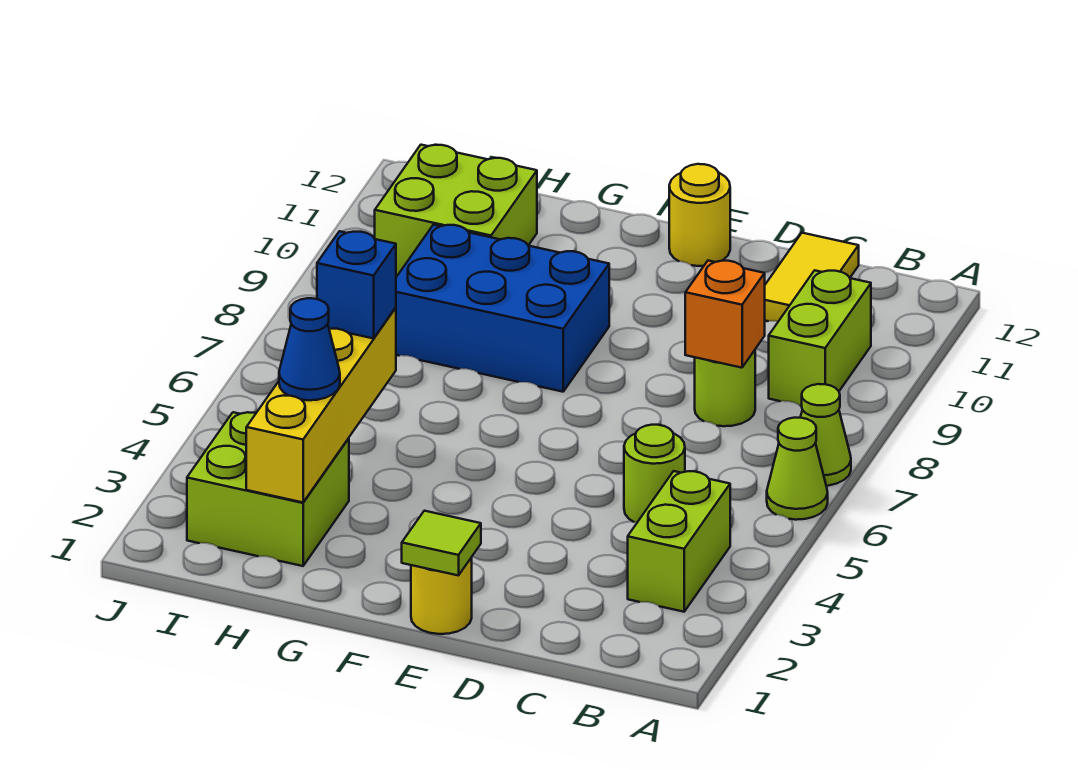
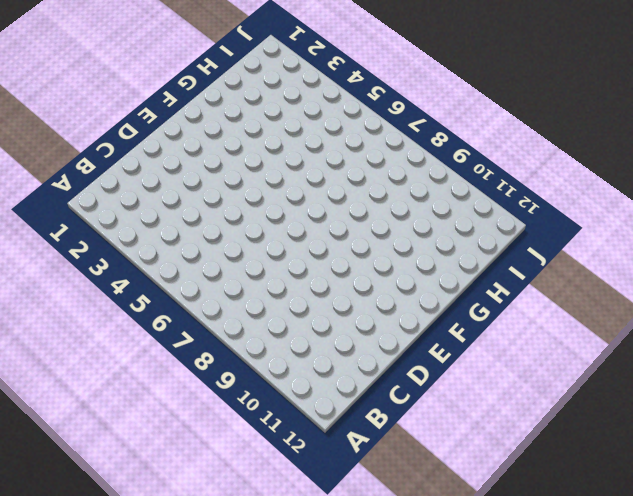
none -> lime cone A6 level 1
none -> lime cone A7 level 1
none -> lime brick B3:B4 level 1

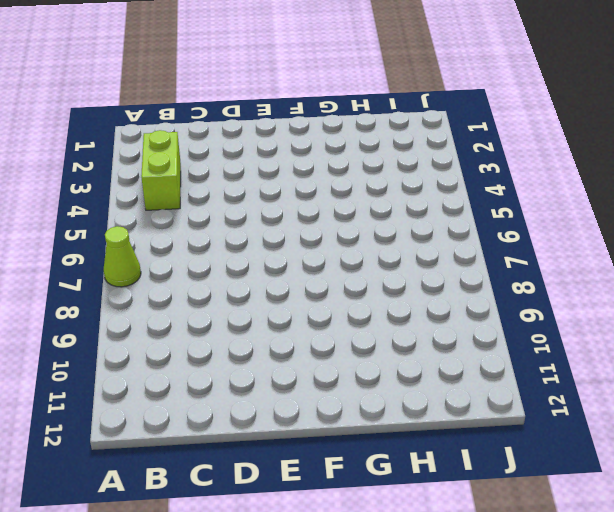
none -> lime cone A6 level 1
none -> lime brick B9:B10 level 1
none -> lime round brick C5 level 1

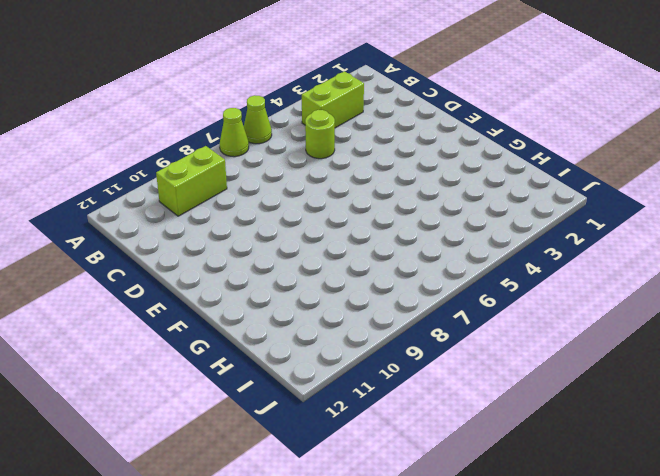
none -> lime round brick C8 level 1
none -> yellow tile C11:C12 level 1
none -> yellow round brick E1 level 1

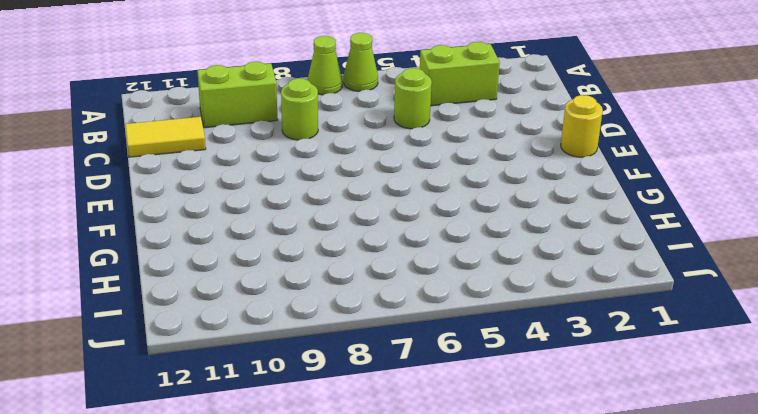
none -> yellow round brick E12 level 1
none -> blue brick F8:H9 level 1
none -> lime brick H2:I3 level 1

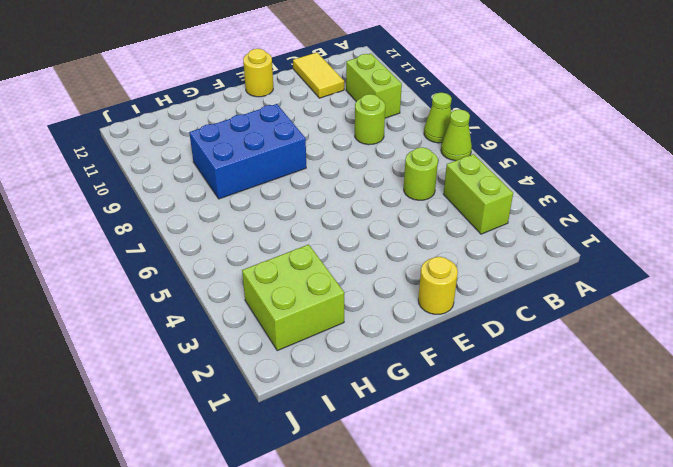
none -> lime brick H10:I11 level 1
none -> orange brick C8 level 2
none -> lime tile E1 level 2

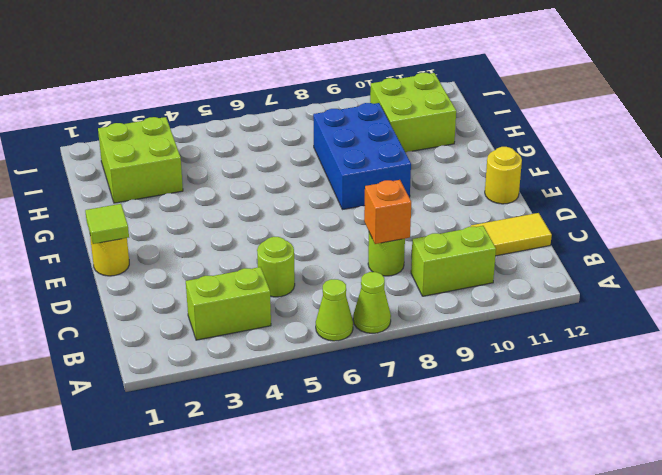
none -> yellow brick H2:H5 level 2
none -> blue cone H3 level 3
none -> blue brick H5 level 3

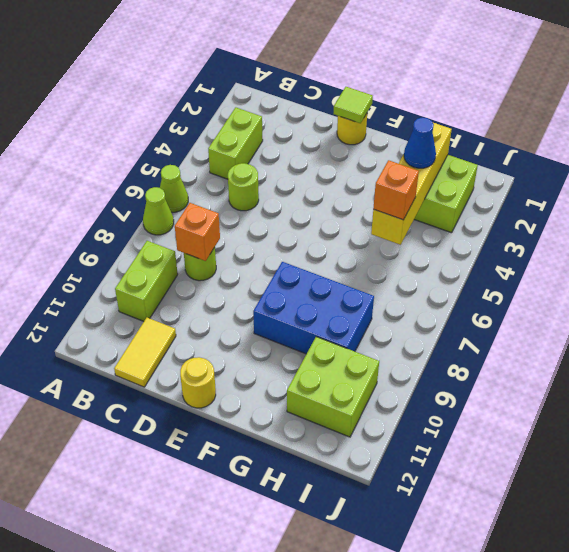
orange brick H5 level 3 -> blue brick H5 level 3

